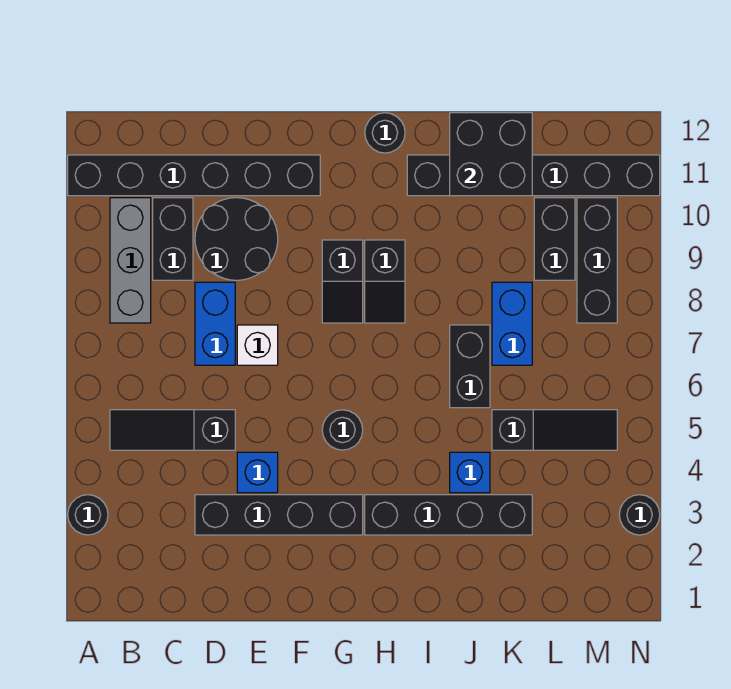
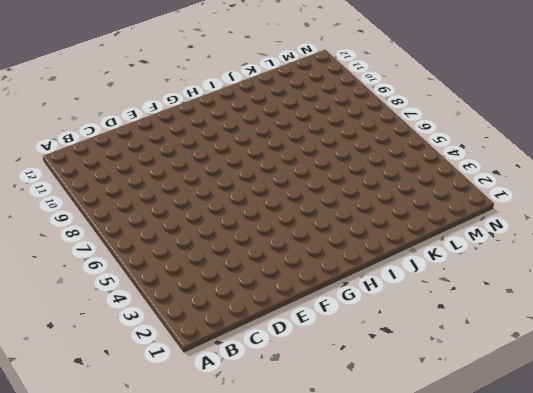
none -> black round brick A3 level 1
none -> black brick A11:F11 level 1
none -> black slope B5:D5 level 1 top D

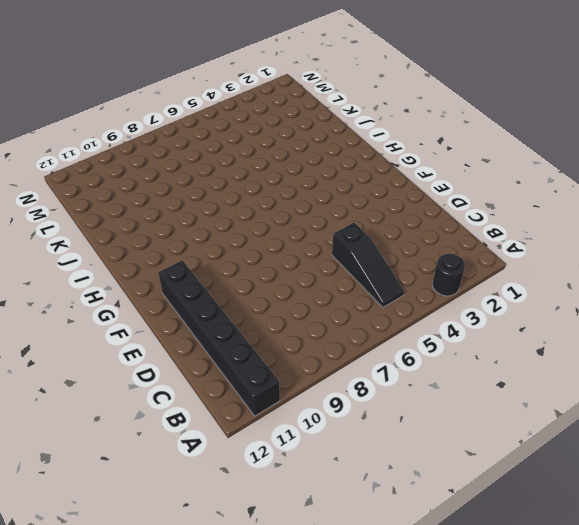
none -> grey brick B8:B10 level 1
none -> black brick C9:C10 level 1
none -> black brick D3:G3 level 1

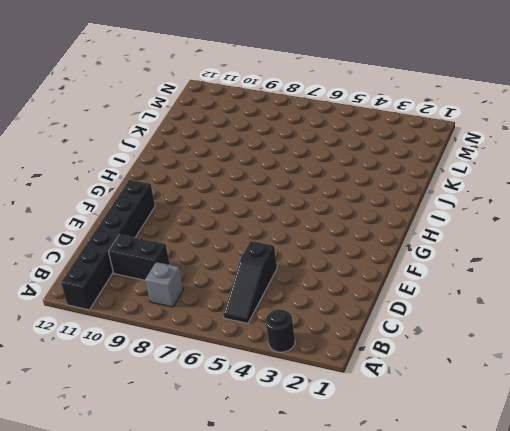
grey brick B8 level 1 -> grey brick B8:B10 level 1
none -> black brick D3:G3 level 1
none -> blue brick D7:D8 level 1
none -> black round brick D9:E10 level 1

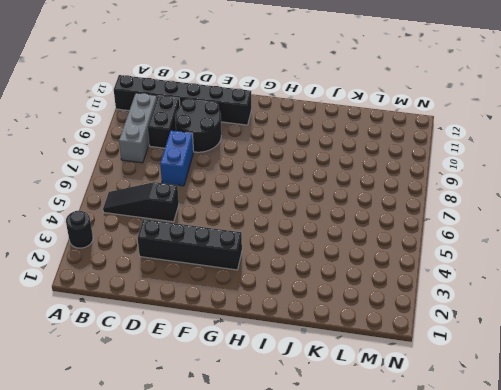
none -> blue brick E4 level 1
none -> white brick E7 level 1
none -> black round brick G5 level 1

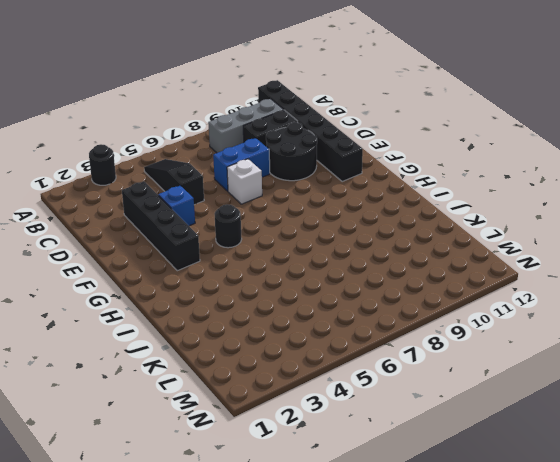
none -> black slope G8:G9 level 1 top 9
none -> black brick H3:K3 level 1
none -> black slope H8:H9 level 1 top 9

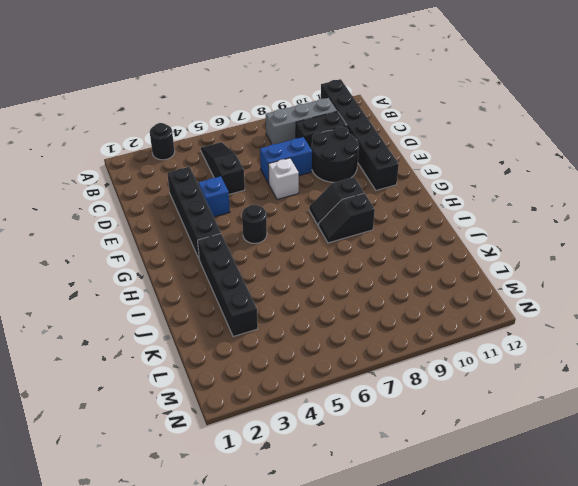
none -> black round brick H12 level 1
none -> black brick I11:N11 level 1
none -> blue brick J4 level 1

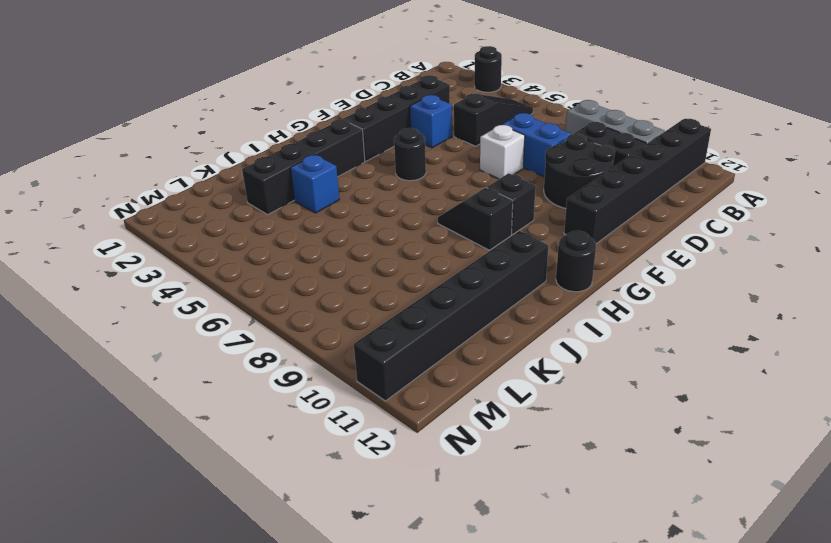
none -> black brick J6:J7 level 1
none -> black slope K5:M5 level 1 top K
none -> blue brick K7:K8 level 1

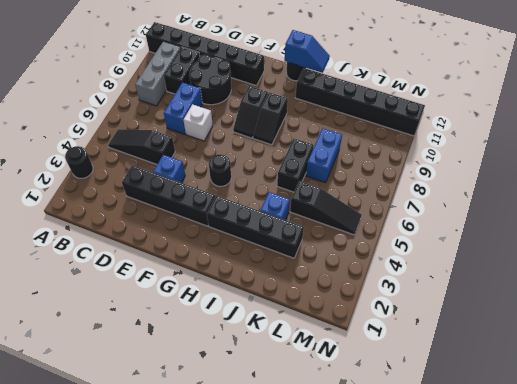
blue slope H12:I12 level 2 top H -> none
none -> black brick L9:L10 level 1
none -> black brick M8:M10 level 1
none -> black round brick N3 level 1

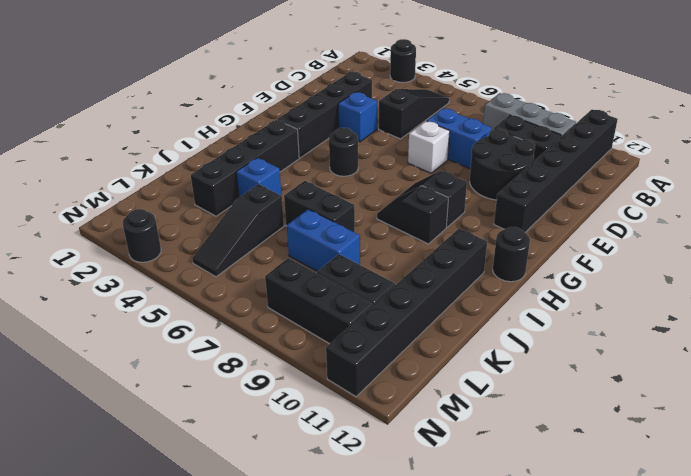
none -> black brick J11:K12 level 2

